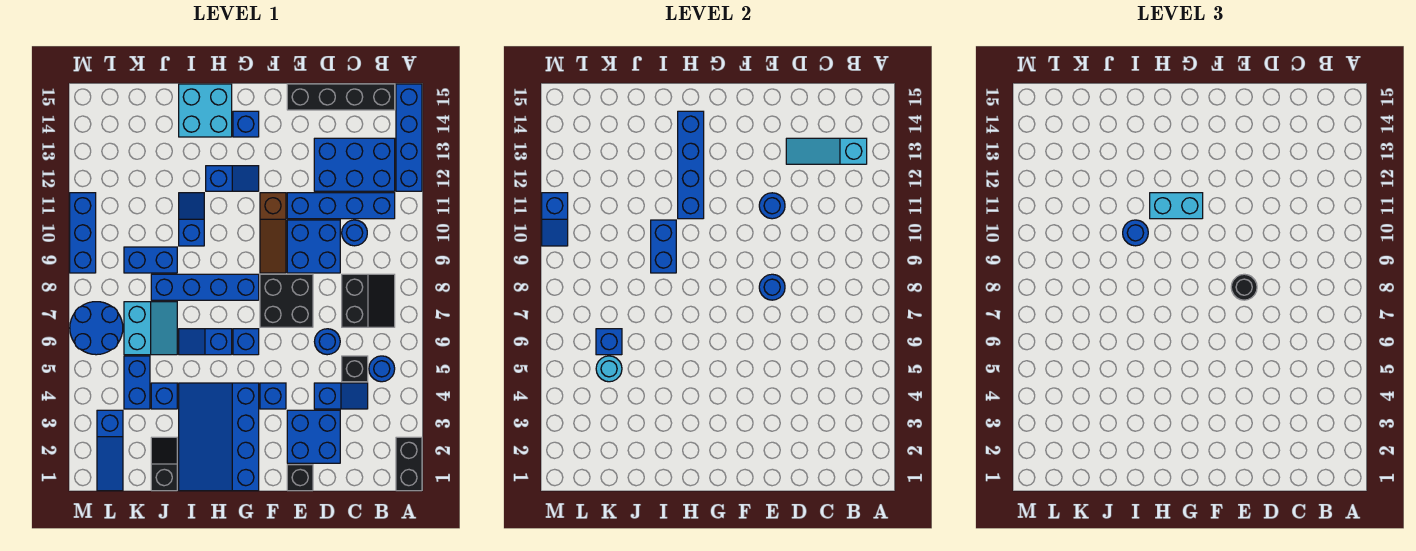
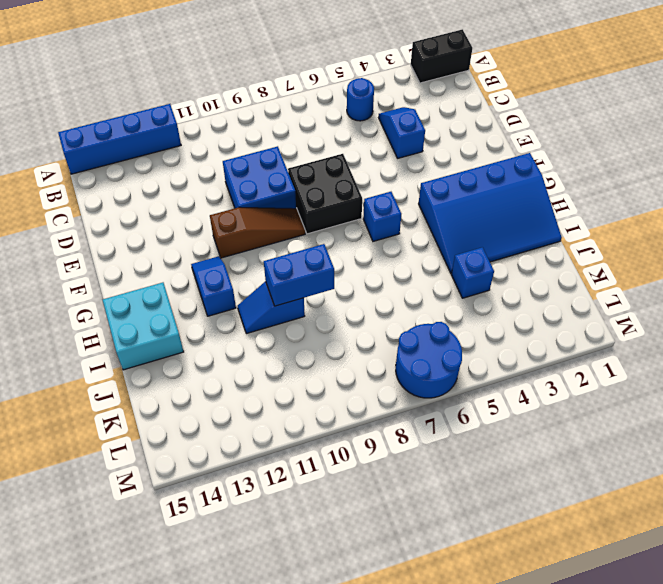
none -> black slope B7:C8 level 1 top C
none -> blue brick B11:E11 level 1
none -> blue brick B12:D13 level 1
none -> black brick B15:E15 level 1

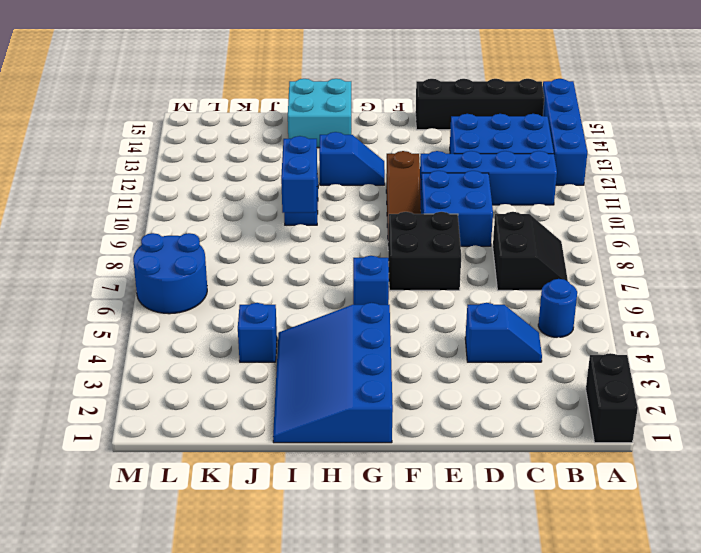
none -> black brick C5 level 1
none -> blue round brick C10 level 1
none -> blue brick D2:E3 level 1
none -> blue round brick D6 level 1

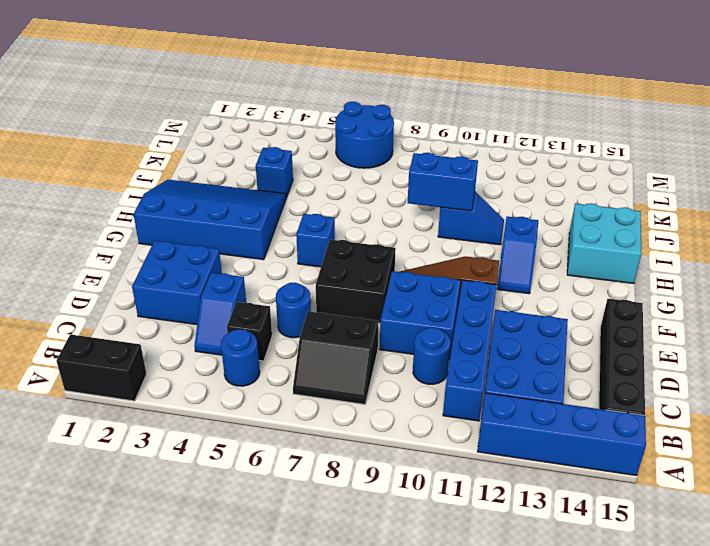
none -> black brick E1 level 1
none -> blue brick F4 level 1
none -> blue brick G8:J8 level 1
none -> blue brick G14 level 1

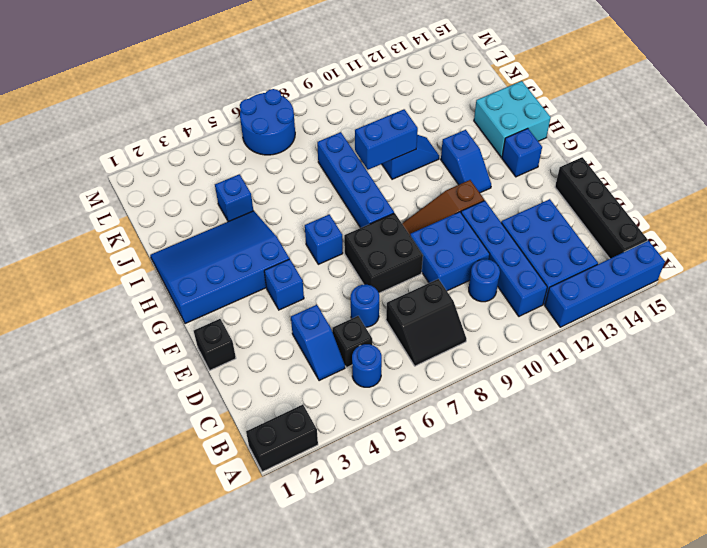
none -> blue brick D2:E3 level 1
none -> blue slope H6:I6 level 1 top H
none -> black slope J1:J2 level 1 top 1
none -> cyan slope J6:K7 level 1 top K

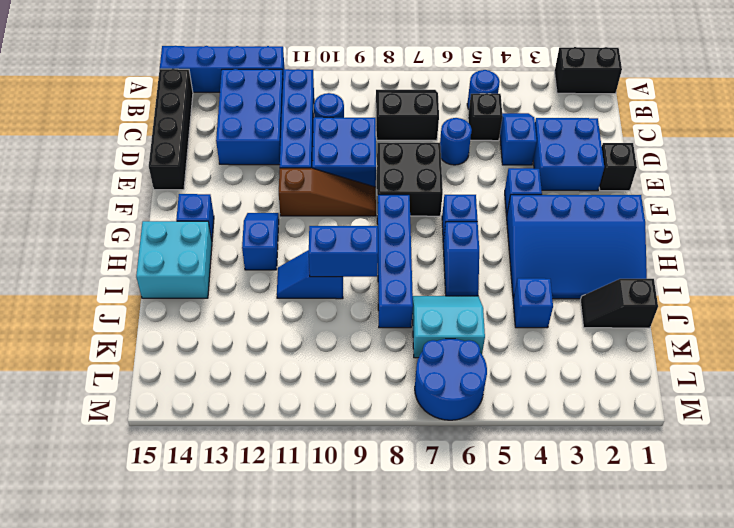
none -> blue brick J9:K9 level 1
none -> blue brick K4:K5 level 1
none -> blue slope L1:L3 level 1 top 3
none -> blue brick M9:M11 level 1

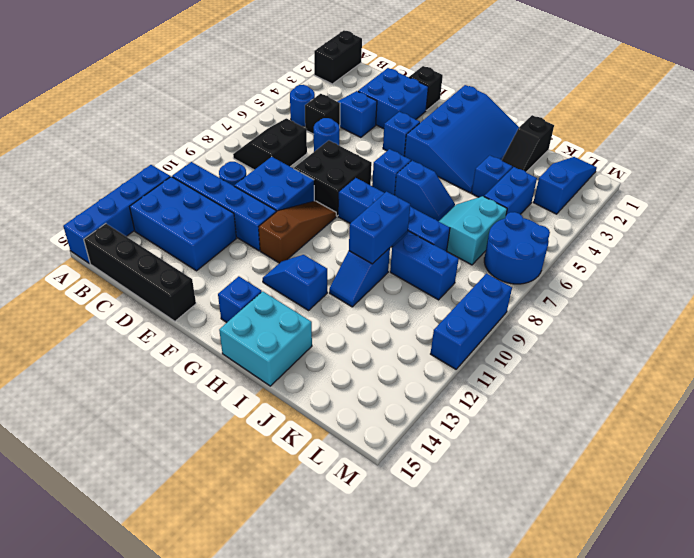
none -> cyan slope B13:D13 level 2 top B
none -> blue round brick E8 level 2
none -> blue round brick E11 level 2
none -> blue brick H11:H14 level 2

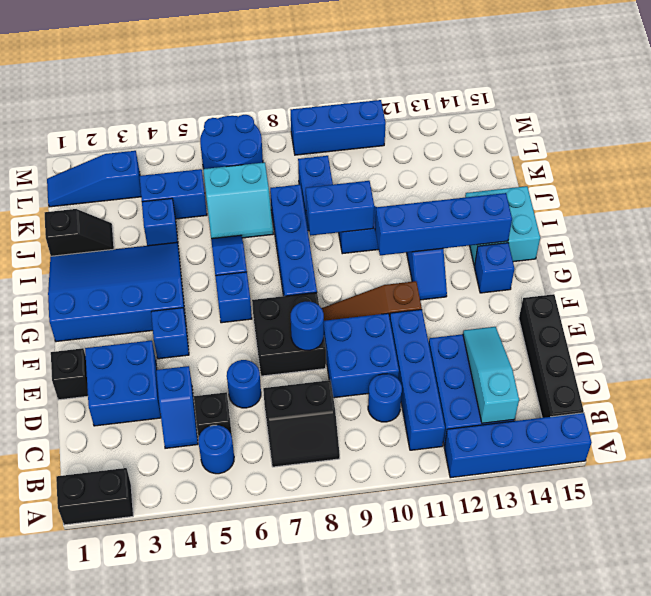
none -> blue round brick E11 level 2
none -> cyan round brick K5 level 2
none -> blue brick K6 level 2
none -> blue slope M10:M11 level 2 top 11

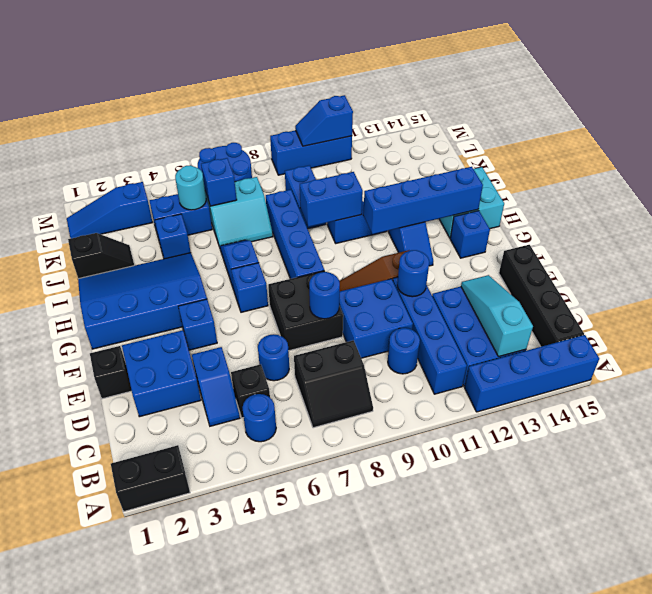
none -> black round brick E8 level 3
none -> cyan brick G11:H11 level 3
none -> blue round brick I10 level 3

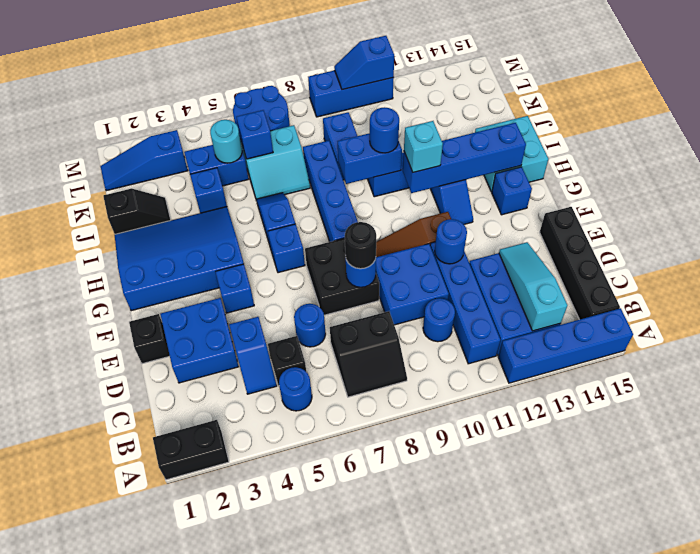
cyan brick H11 level 3 -> cyan brick G11:H11 level 3

